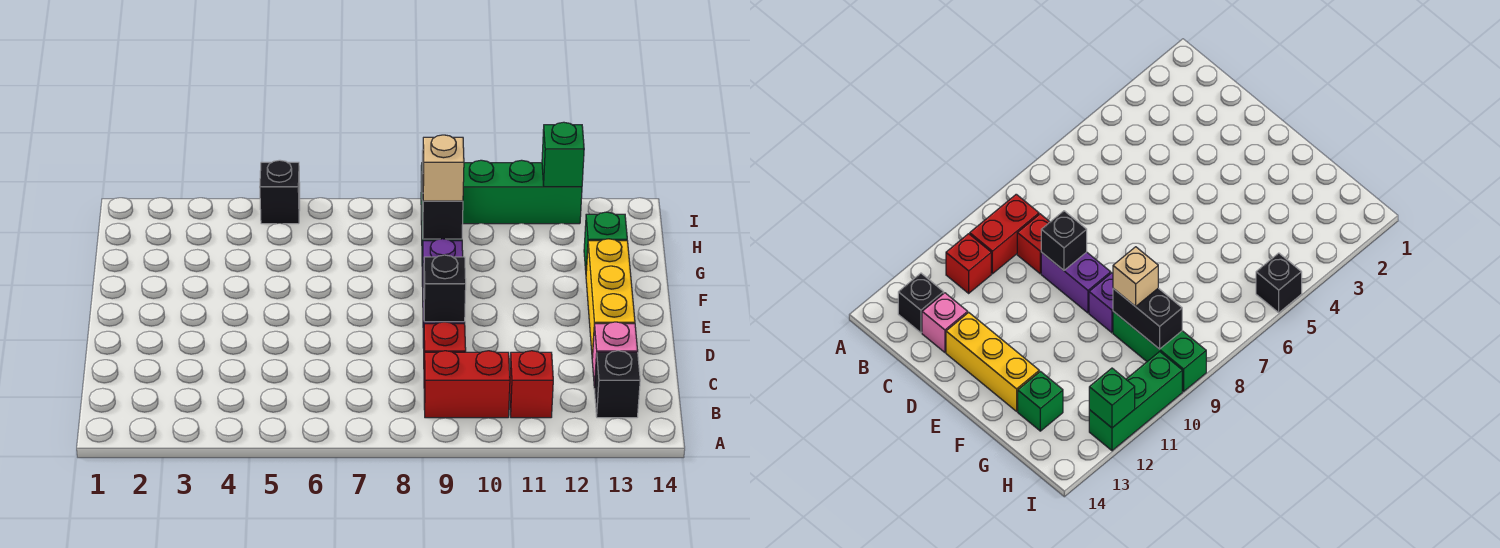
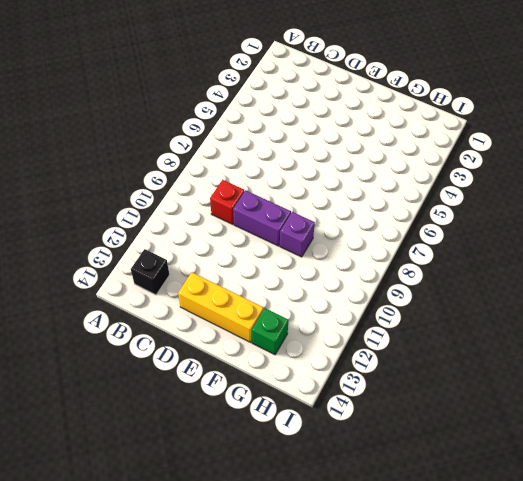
none -> red brick B9:B10 level 1
none -> red brick B11 level 1
none -> pink brick C13 level 1

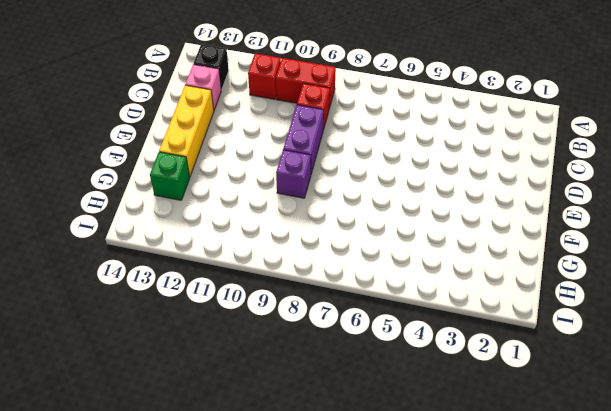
none -> green brick G9:I9 level 1
none -> black brick I5 level 1
none -> green brick I10:I12 level 1

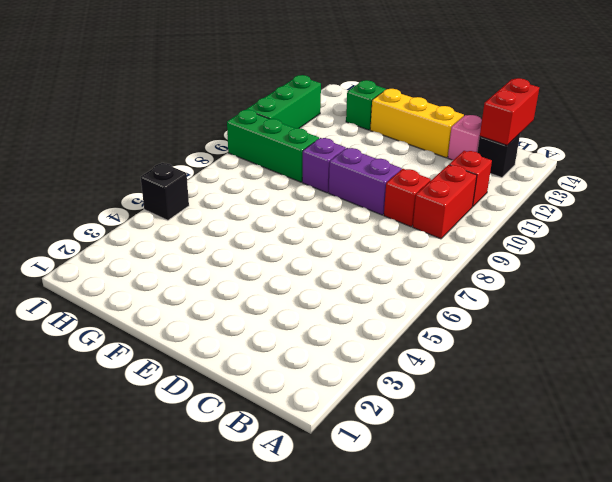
red brick B13:B14 level 2 -> none
none -> black brick D9 level 2
none -> black brick G9:H9 level 2
none -> green brick I12 level 2

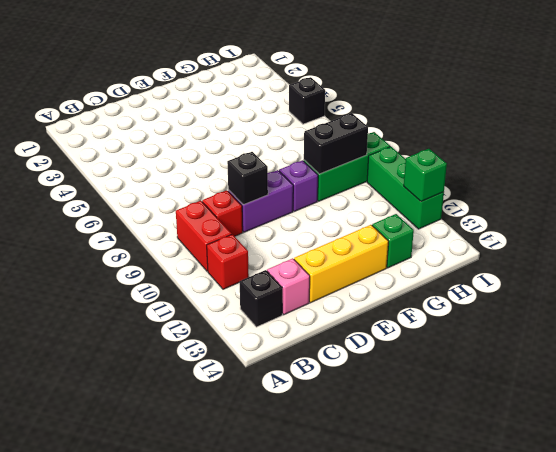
none -> tan brick G9 level 3

